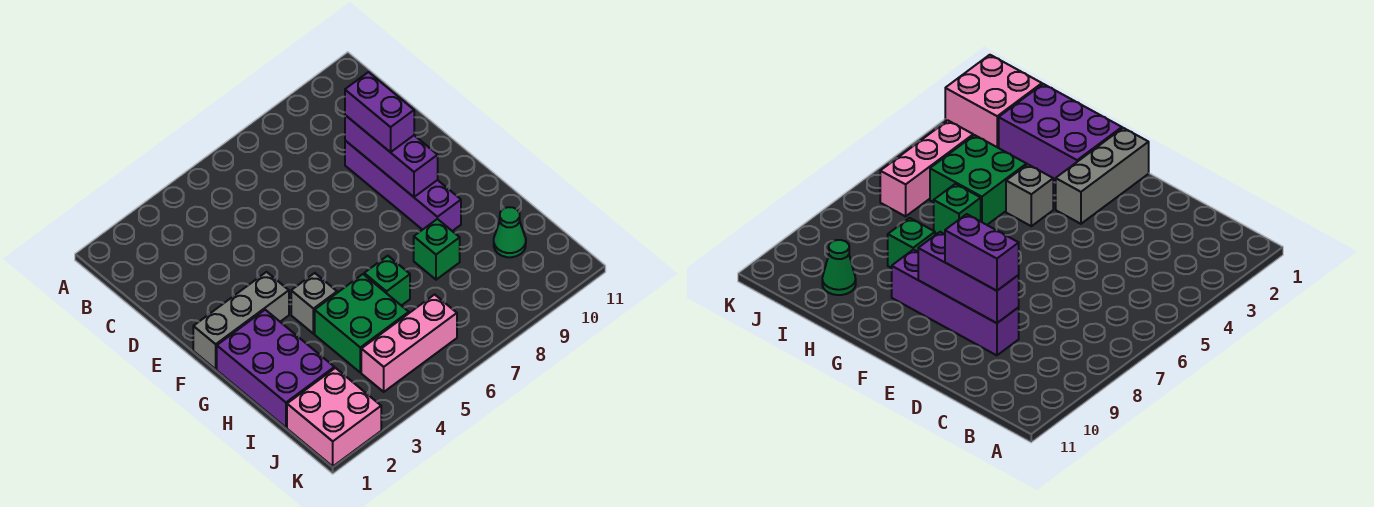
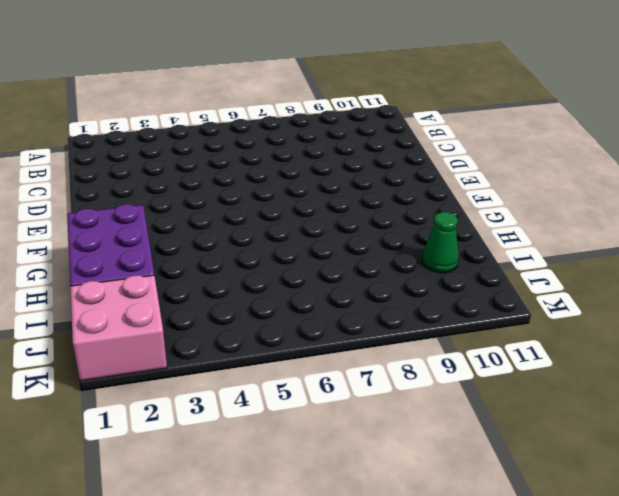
none -> purple brick D9:G9 level 1
none -> grey brick F1:F3 level 1
none -> grey brick G4 level 1

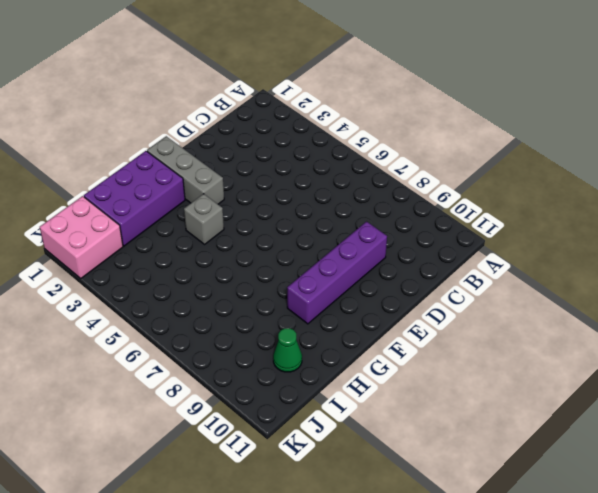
none -> green brick H4:I5 level 1
none -> green brick H6 level 1
none -> green brick H8 level 1

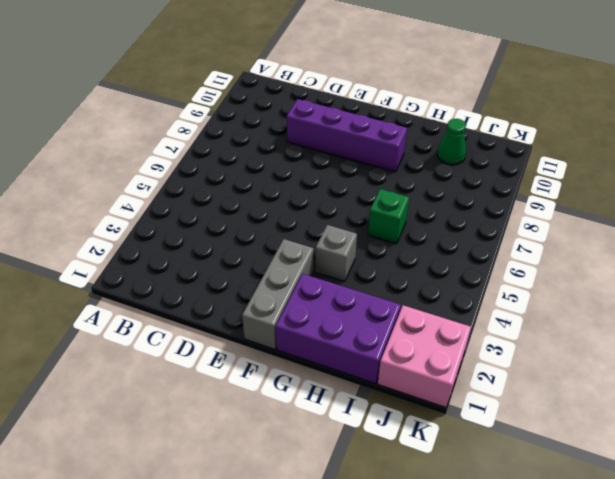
none -> green brick H4:I5 level 1
none -> green brick H8 level 1
none -> pink brick J4:J6 level 1

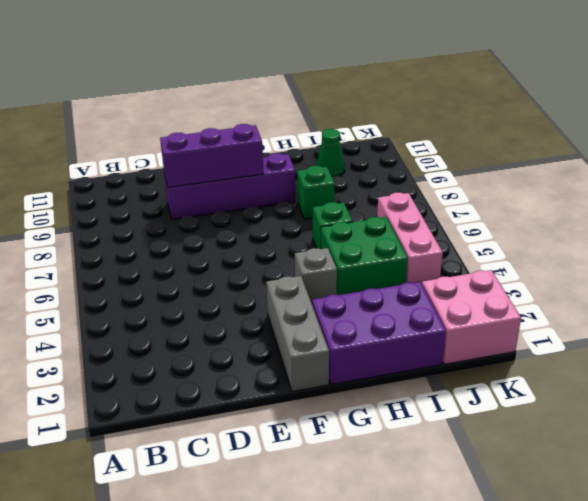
none -> purple brick D9:E9 level 3

